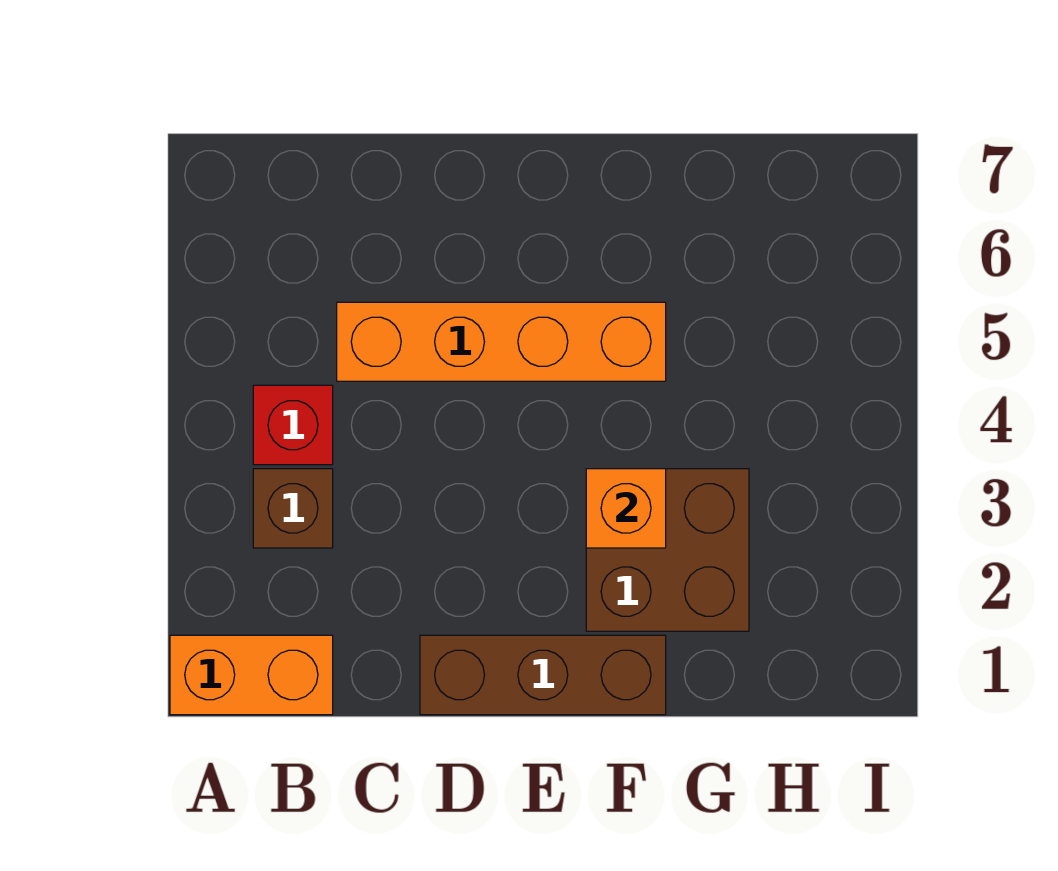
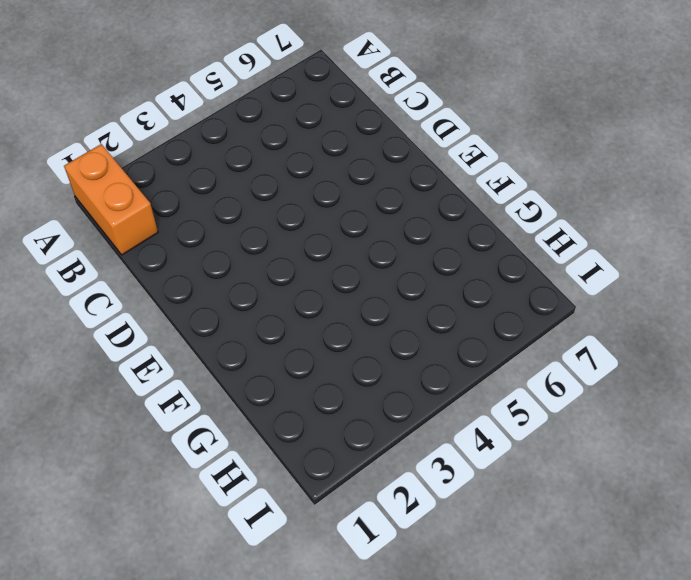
none -> brown brick B3 level 1
none -> red brick B4 level 1

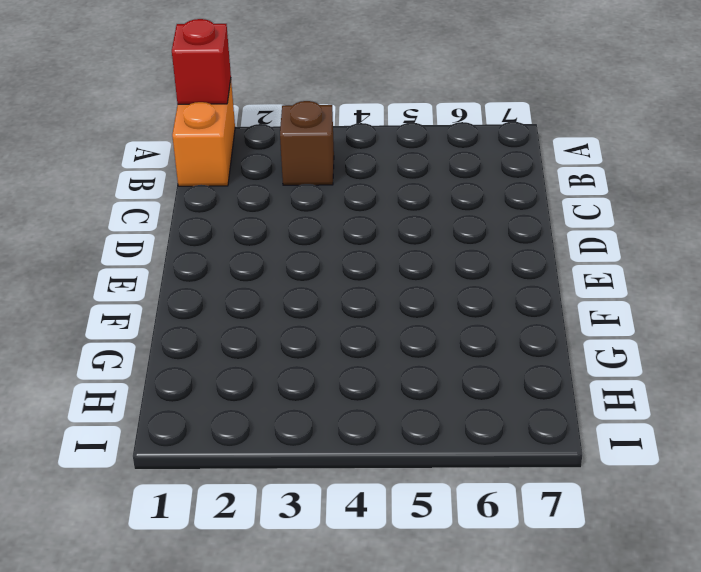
red brick A1 level 2 -> red brick B4 level 1
none -> orange brick C5:F5 level 1
none -> brown brick D1:F1 level 1

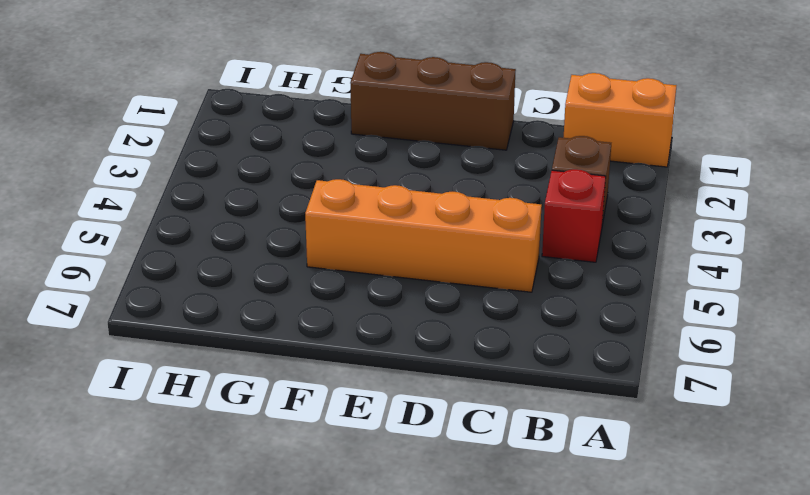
none -> brown brick F2:G3 level 1
none -> orange brick F3 level 2

